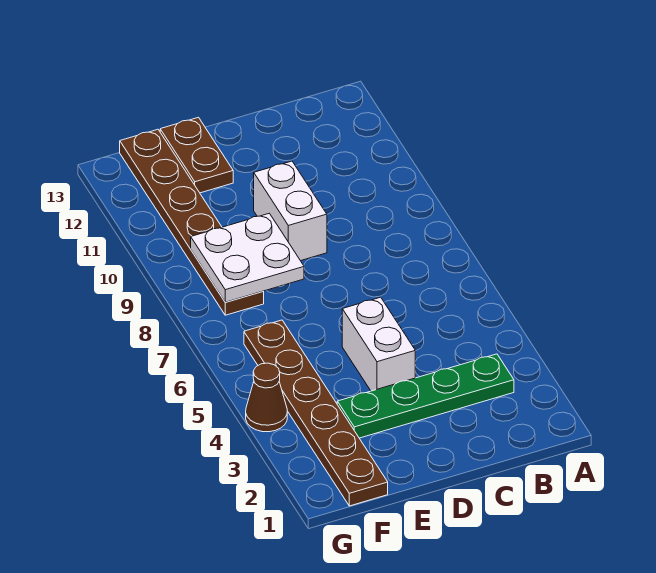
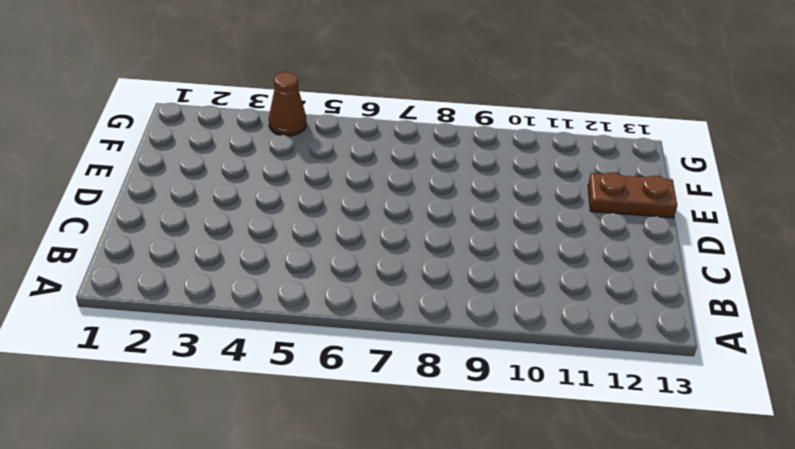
none -> green plate B3:E3 level 1
none -> white brick D4:D5 level 1

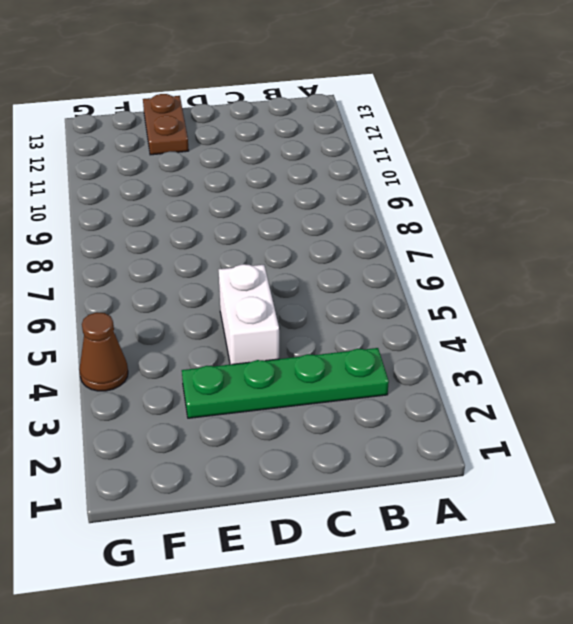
none -> white brick D9:D10 level 1
none -> brown plate F1:F6 level 1

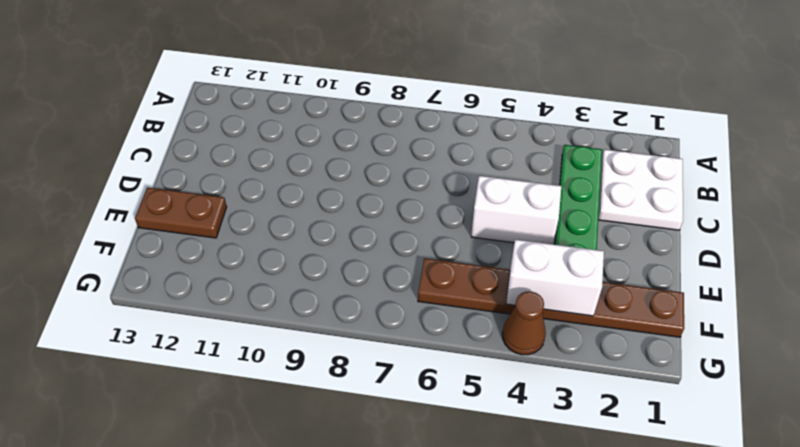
white plate B1:C2 level 1 -> white plate E8:F9 level 2
white brick F3:F4 level 2 -> white brick D9:D10 level 1
none -> brown plate F8:F13 level 1

